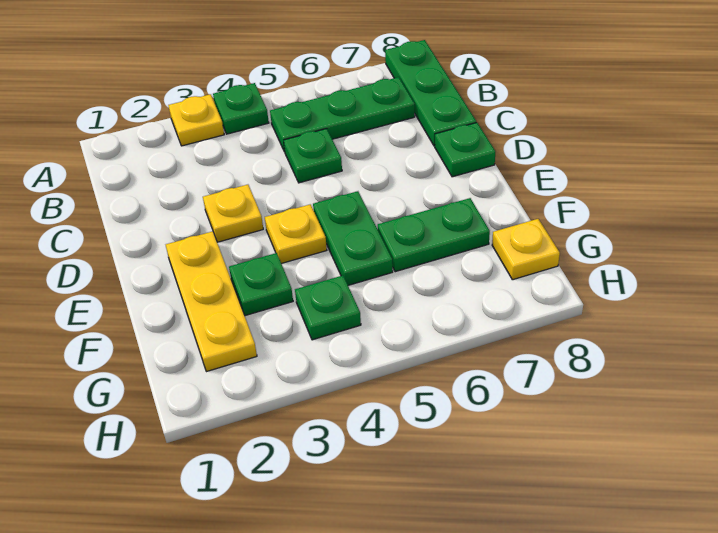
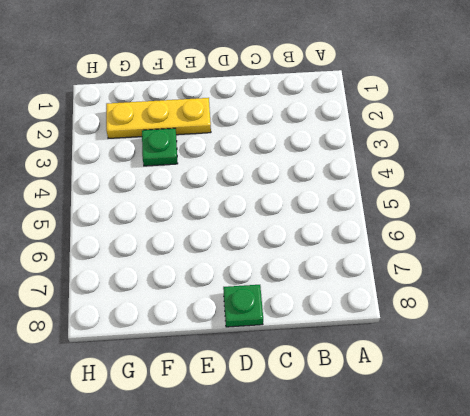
none -> yellow plate A3 level 1
none -> green plate A4 level 1
none -> green plate A8:C8 level 1

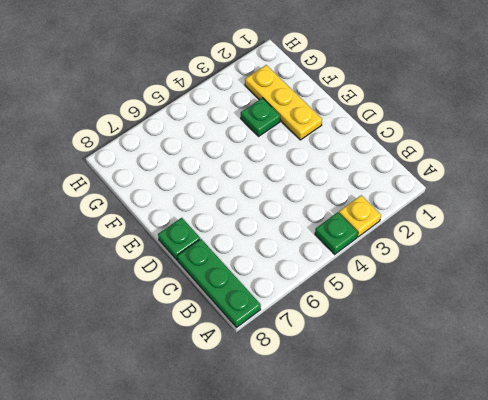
none -> green plate B5:B7 level 1
none -> green plate C5 level 1
none -> yellow plate D3 level 1

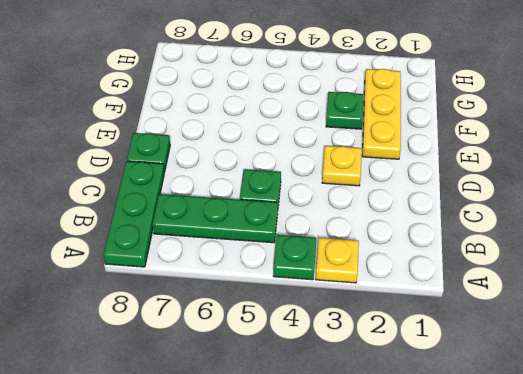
none -> yellow plate E4 level 1
none -> green plate E5:F5 level 1
none -> green plate F6:F7 level 1

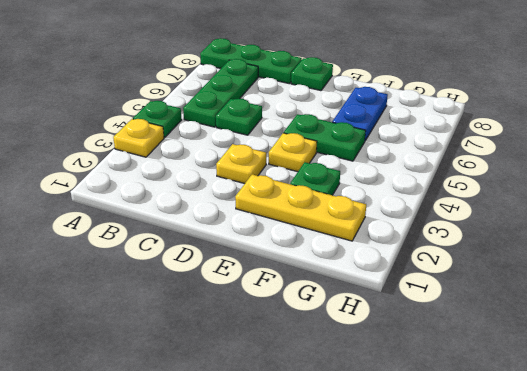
blue plate F6:F7 level 1 -> green plate F6:F7 level 1
none -> green plate G4 level 1
none -> yellow plate G8 level 1

